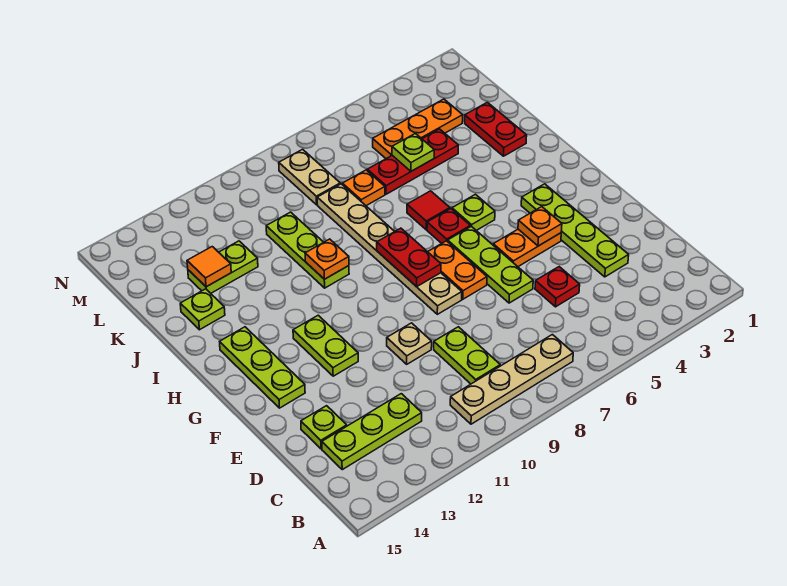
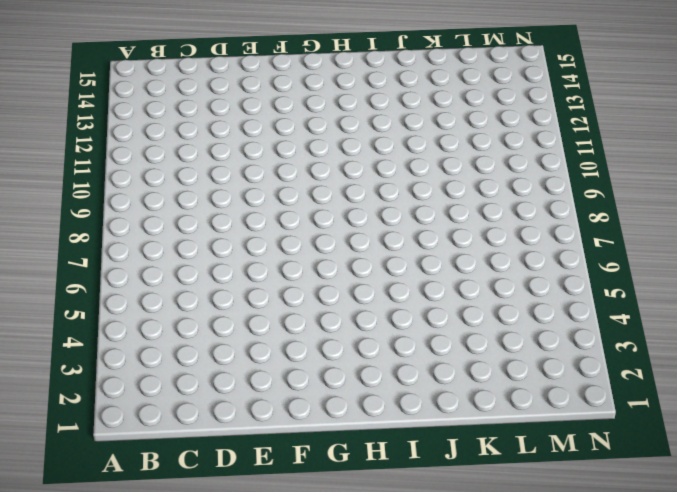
none -> tan plate B7:B10 level 1
none -> lime plate C9:D9 level 1
none -> lime plate C12:C14 level 1

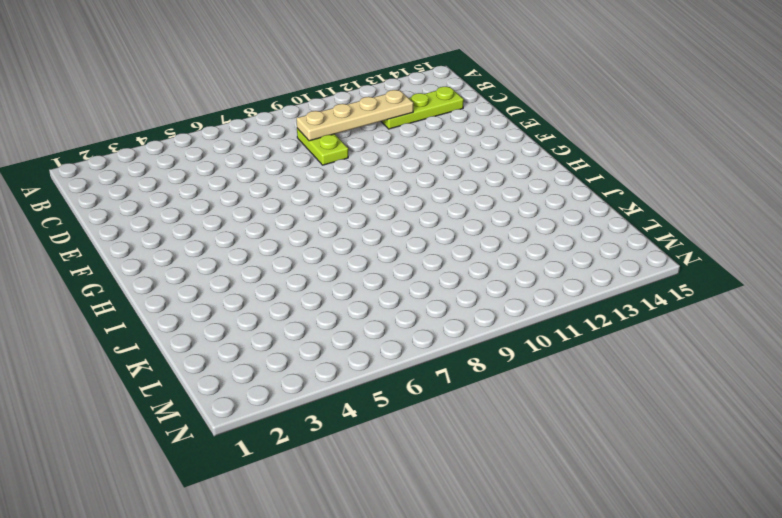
tan plate C9:C12 level 2 -> tan plate B7:B10 level 1
none -> lime plate D3:G3 level 1
none -> red plate D5 level 1
none -> lime plate D14 level 1

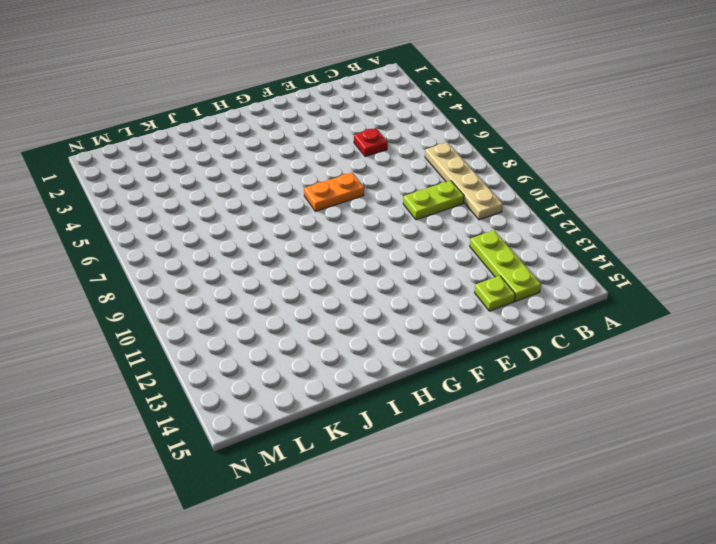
none -> lime plate D3:G3 level 1
none -> lime plate E6:G6 level 1
none -> tan plate E10 level 1

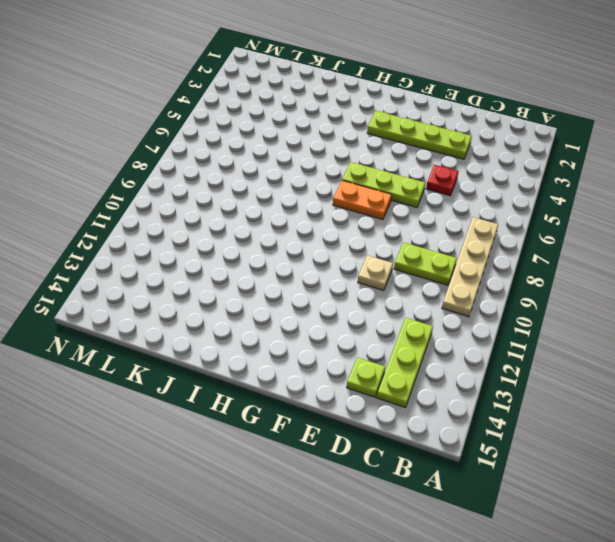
none -> orange plate F4:F5 level 1
none -> tan plate F8:K8 level 1
none -> lime plate F12:G12 level 1

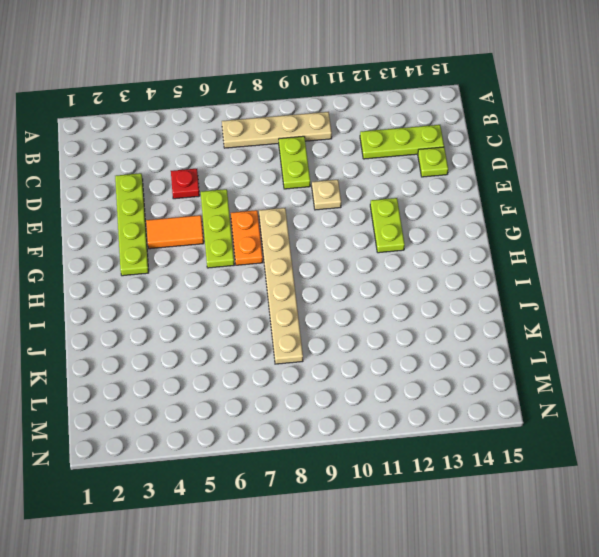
orange tile F4:F5 level 1 -> orange plate F4:F5 level 1
none -> lime plate F14:H14 level 1
none -> lime plate H5 level 1
none -> red plate H6 level 1

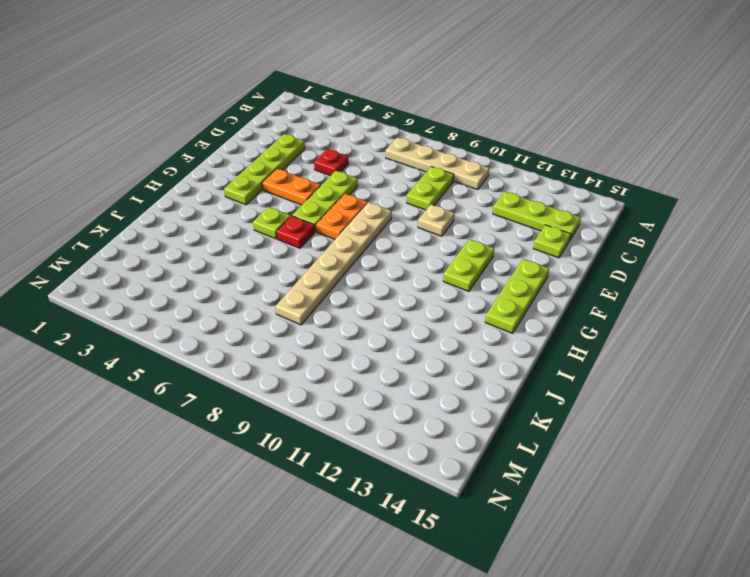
none -> red tile I6 level 1
none -> lime plate I10:K10 level 1
none -> red plate J2:K2 level 1

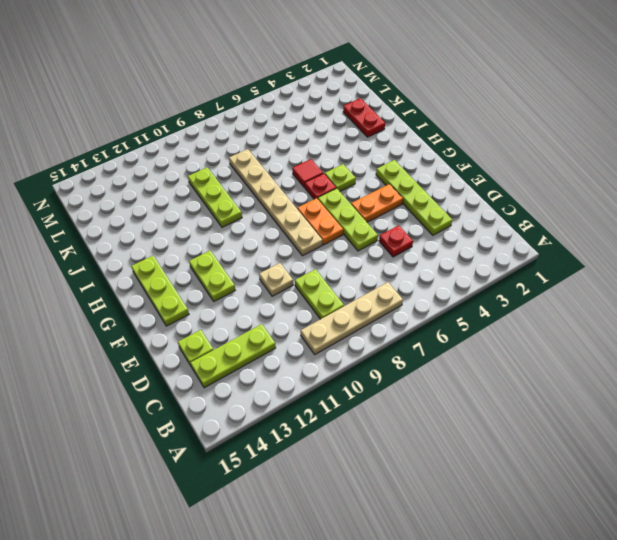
none -> lime plate J14 level 1
none -> red plate K4:K6 level 1
none -> orange plate K7 level 1

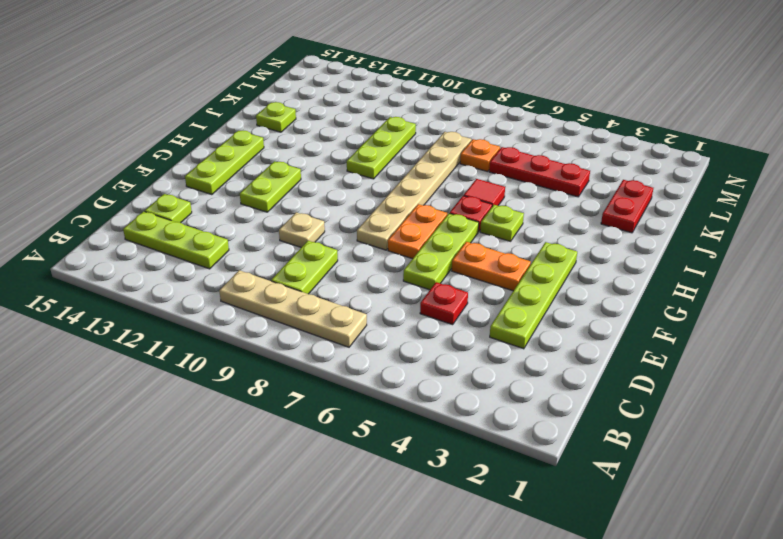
none -> lime plate K12:K13 level 1
none -> orange plate L3:L5 level 1
none -> tan plate L8:M8 level 1

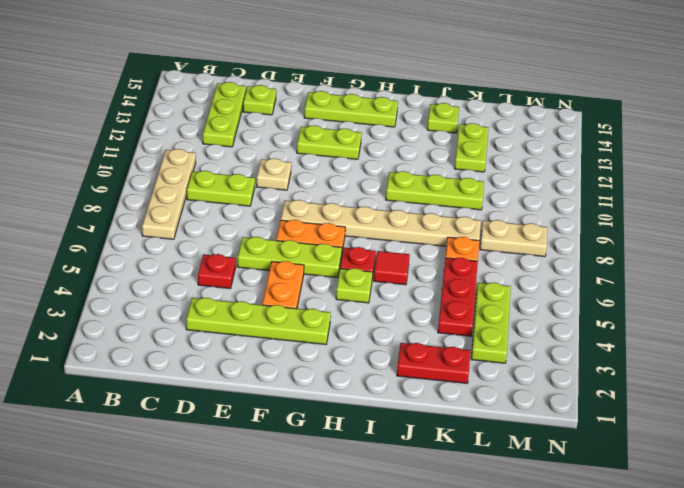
lime plate L3:L5 level 1 -> orange plate L3:L5 level 1
none -> orange plate F4 level 2
none -> red plate G8:H8 level 2
none -> orange plate I10 level 2

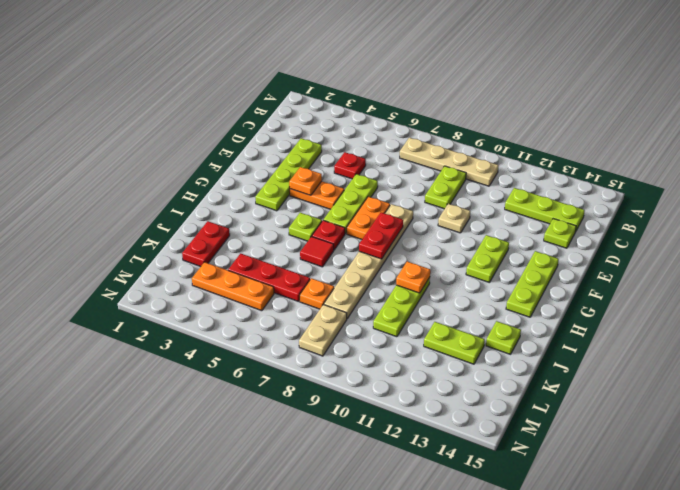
none -> lime plate K5 level 2
none -> orange tile K13 level 2

